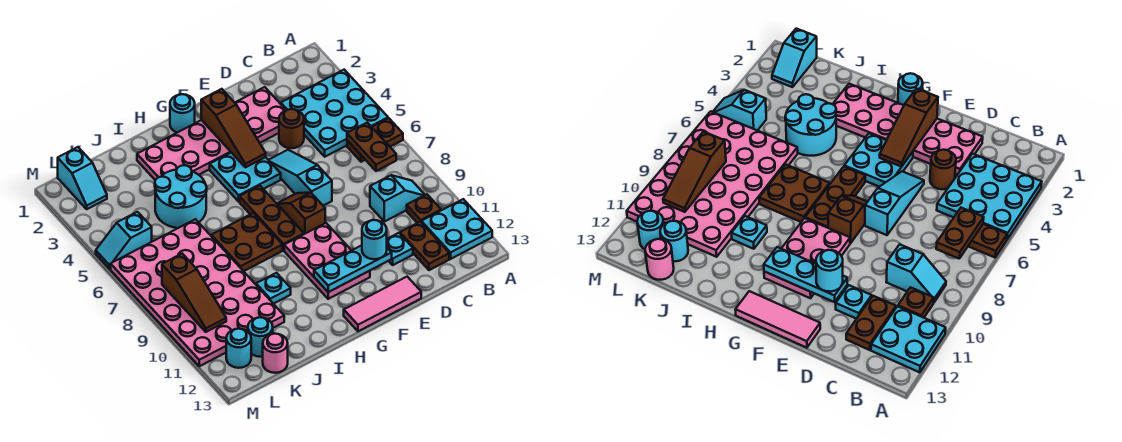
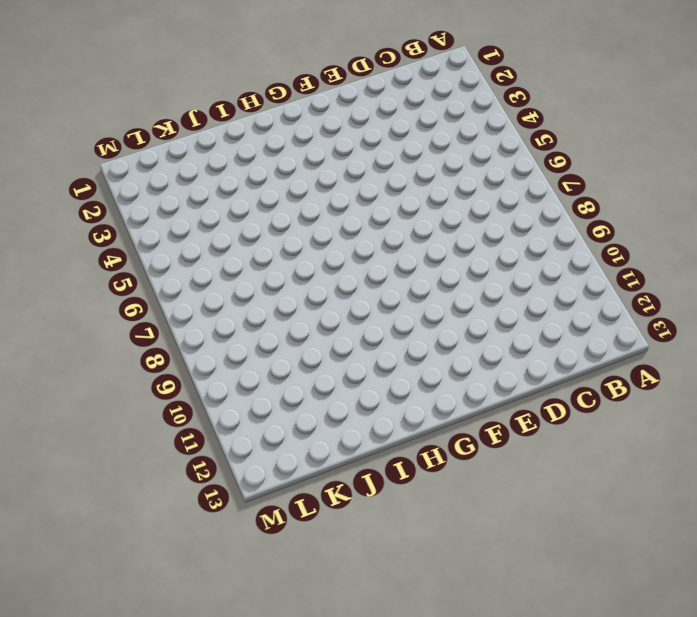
none -> cyan plate A3:C5 level 1
none -> brown plate A6:B6 level 1
none -> cyan plate A11:B12 level 1
none -> cyan slope B9:C9 level 1 top C

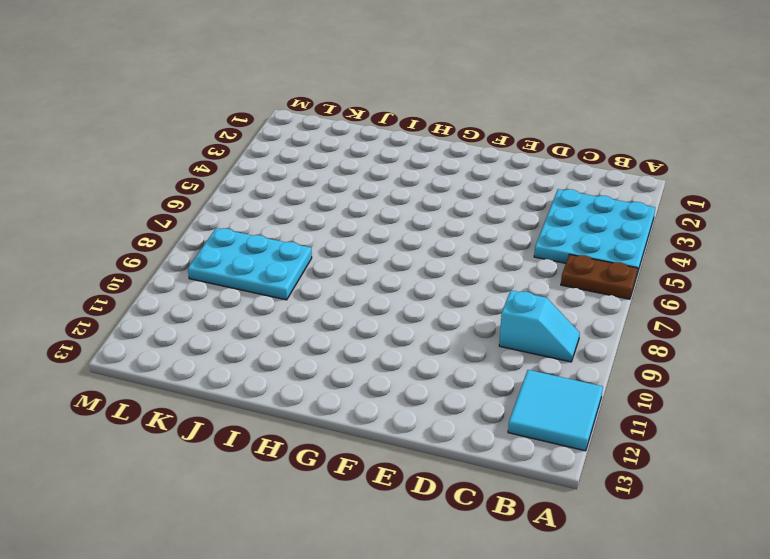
cyan tile A11:B12 level 1 -> cyan plate A11:B12 level 1
cyan plate J8:L9 level 1 -> pink plate J6:M11 level 1
none -> brown plate B10 level 1
none -> brown plate C11:C12 level 1
none -> pink plate D2:I3 level 1
none -> brown round brick D4 level 1

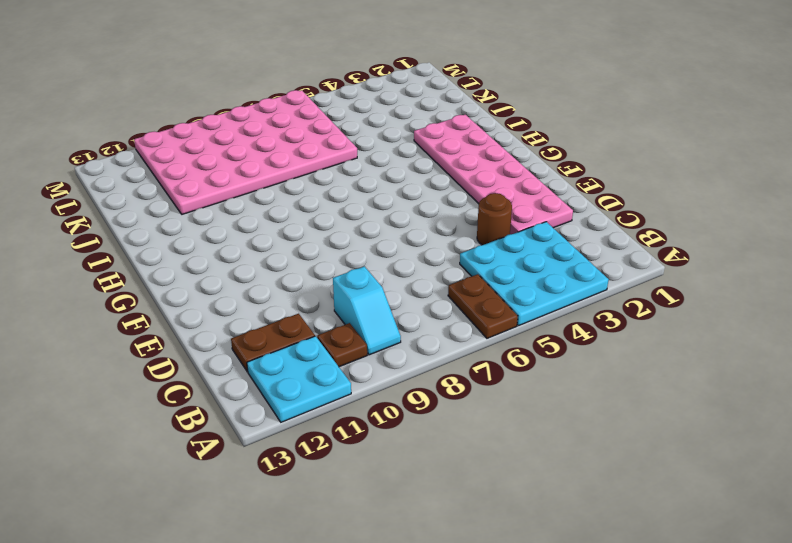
none -> cyan plate D11 level 1
none -> cyan slope E5:E7 level 1 top 7
none -> pink tile E13:G13 level 1
none -> cyan plate F4:G5 level 1

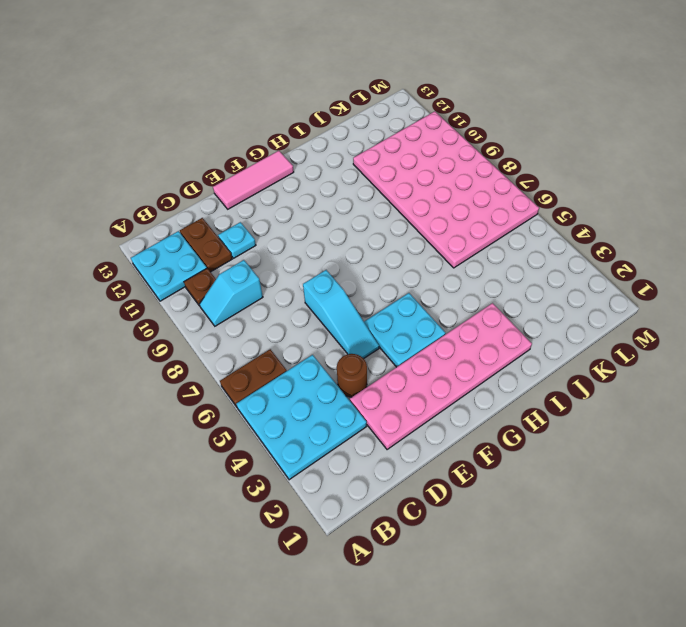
none -> brown slope F7:F8 level 1 top 8
none -> pink plate F9:G11 level 1
none -> cyan round brick G1 level 1
none -> brown plate G6:G8 level 1

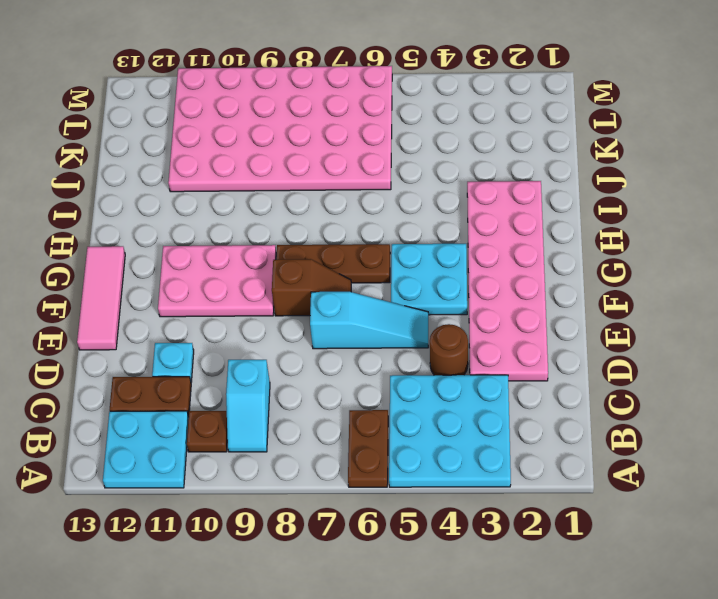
none -> cyan round brick G1 level 1
none -> brown plate H7:I8 level 1
none -> cyan round brick I4:J5 level 1
none -> cyan plate I10 level 1

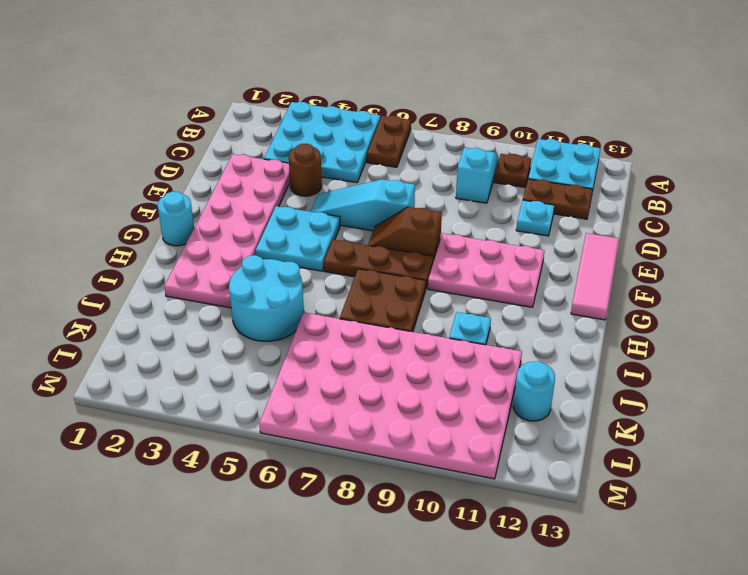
none -> pink round brick K13 level 1
none -> cyan slope L1:L2 level 1 top 1
none -> cyan slope L5:M5 level 1 top L
none -> cyan round brick L12 level 1

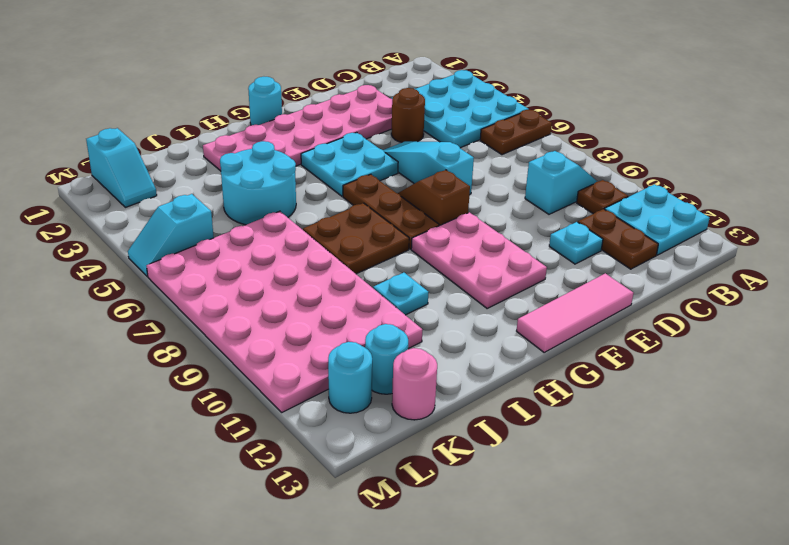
none -> brown plate B6:B7 level 2
none -> cyan plate E11:G11 level 2
none -> brown slope F2:F4 level 2 top 2
none -> brown slope L8:L10 level 2 top 8

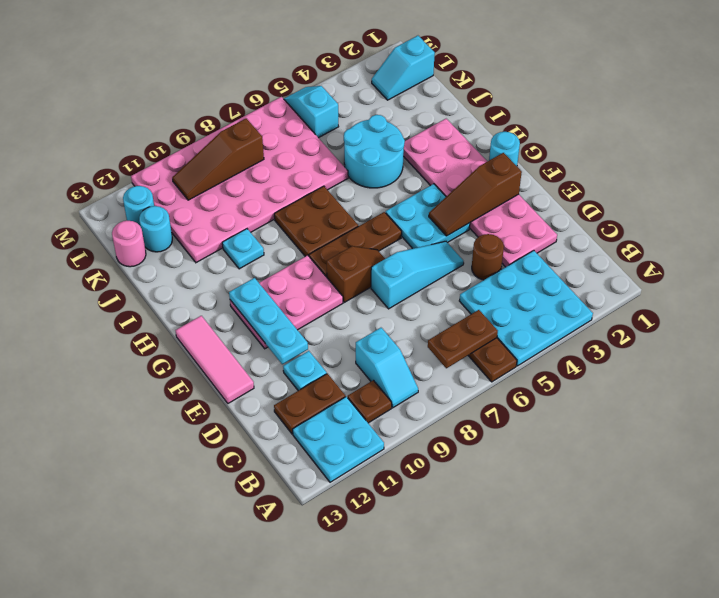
none -> cyan round brick E11 level 3

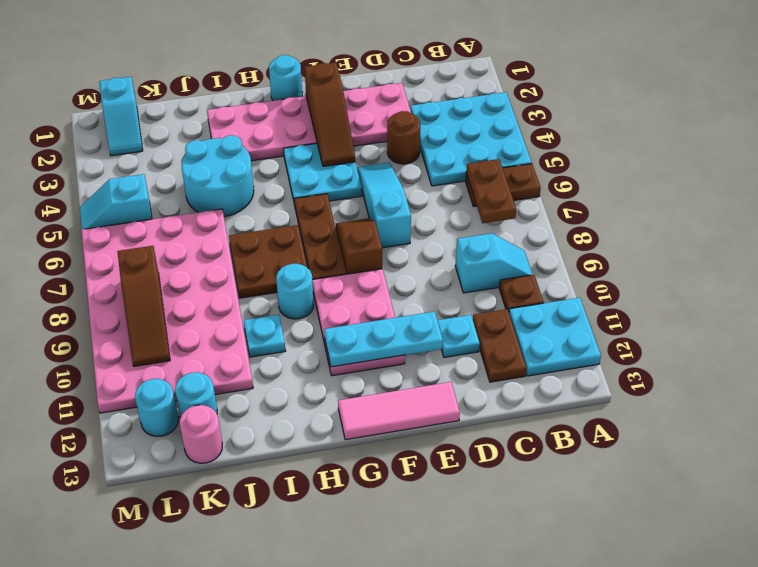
cyan round brick H9 level 1 -> cyan round brick E11 level 3

